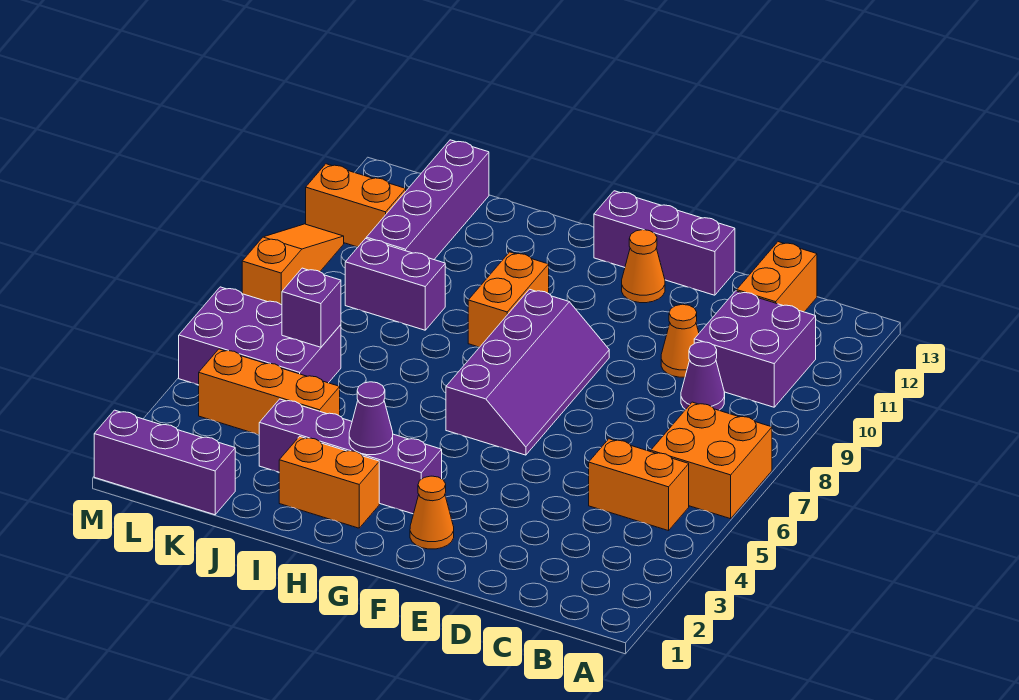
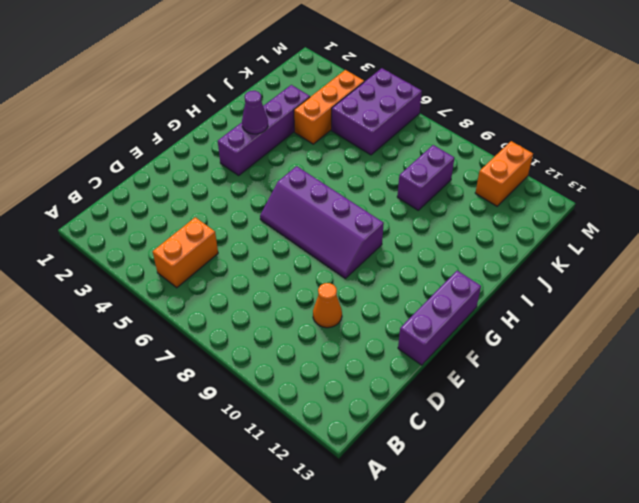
none -> orange brick A6:B7 level 1
none -> purple brick B10:C11 level 1
none -> purple cone C9 level 1

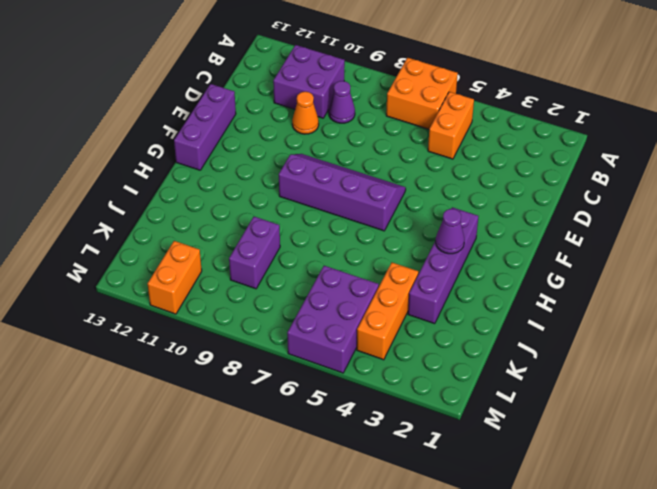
none -> orange brick C12:C13 level 1
none -> orange cone F2 level 1
none -> orange cone F12 level 1

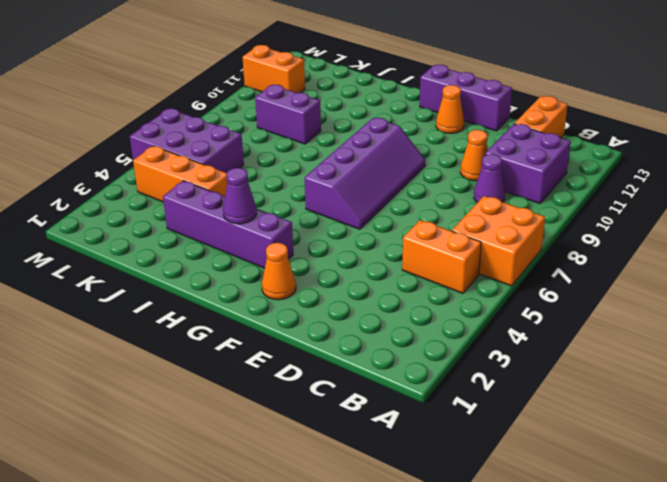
none -> orange brick H2:I2 level 1
none -> orange brick H9:H10 level 1
none -> purple brick K1:M1 level 1

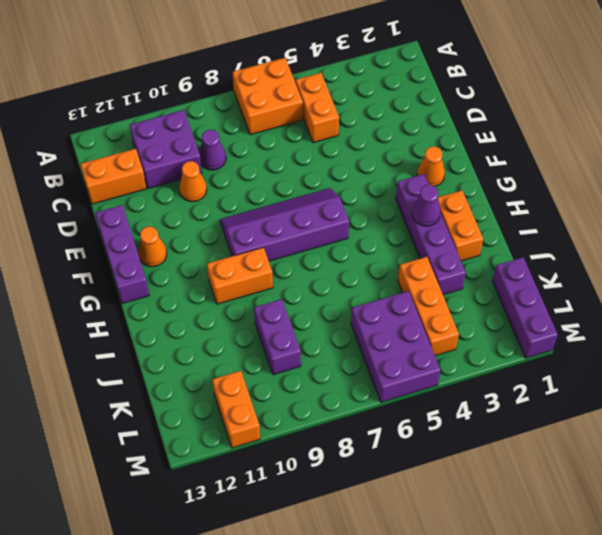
none -> purple brick K10:K13 level 1
none -> orange slope M8:M10 level 1 top 8
none -> purple brick K6 level 2

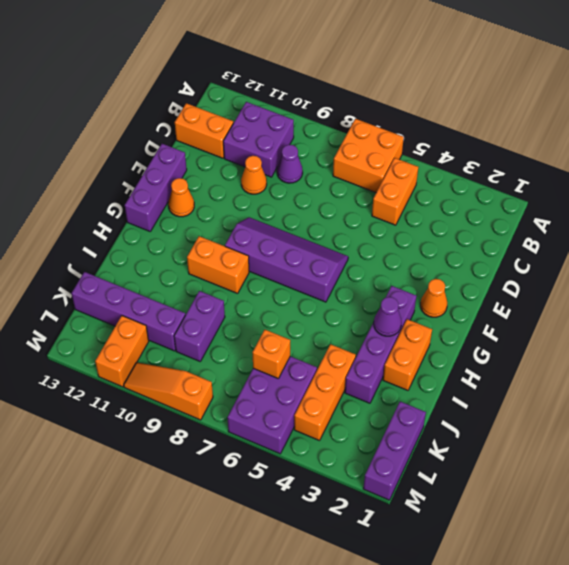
orange brick K6 level 2 -> purple brick K6 level 2

